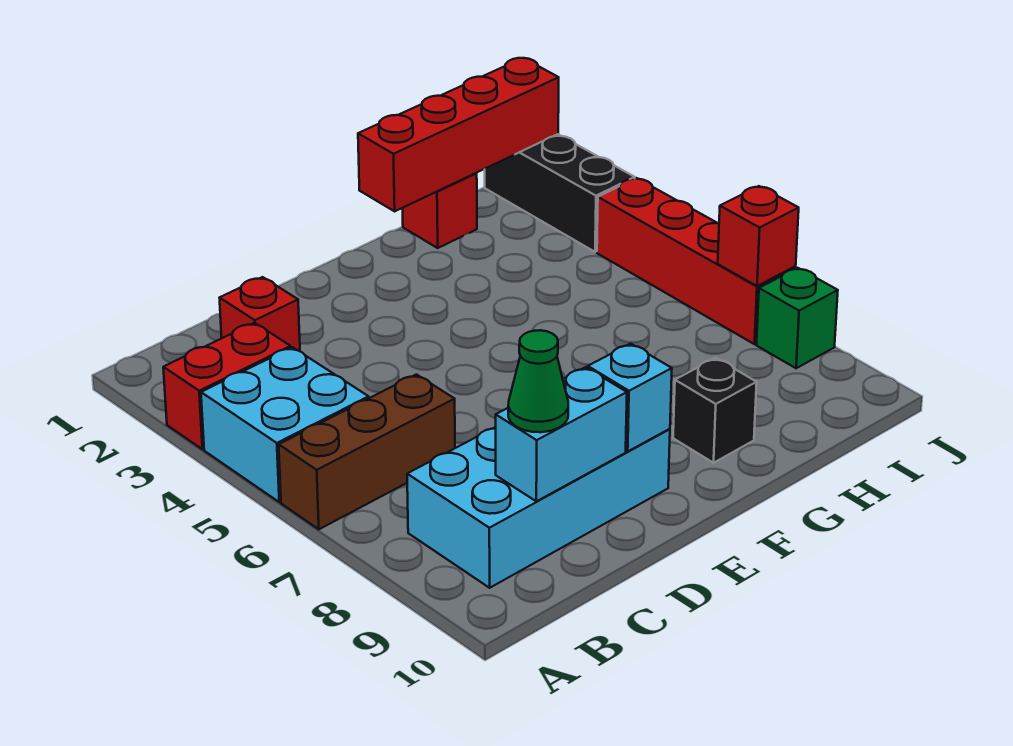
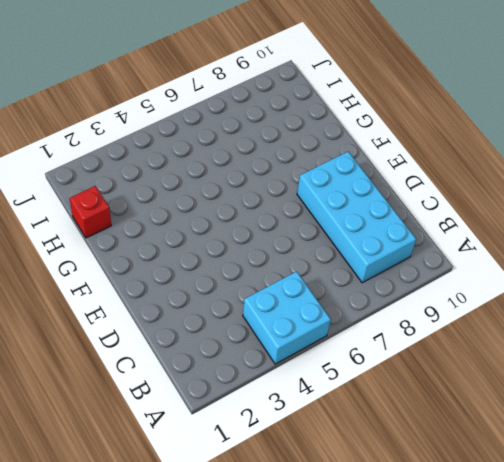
none -> red brick A3:B3 level 1
none -> brown brick A6:C6 level 1
none -> red brick C2 level 1

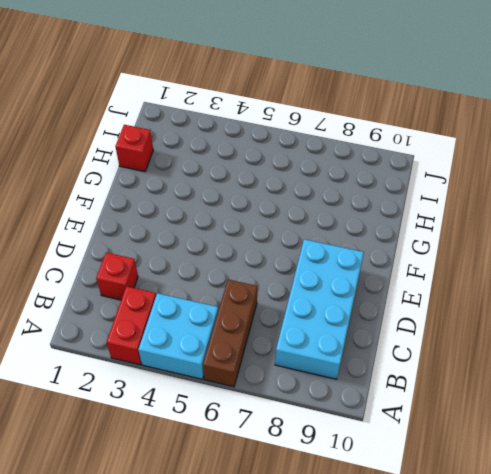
none -> black brick G9 level 1
none -> black brick J1:J3 level 1
none -> red brick J4:J7 level 1

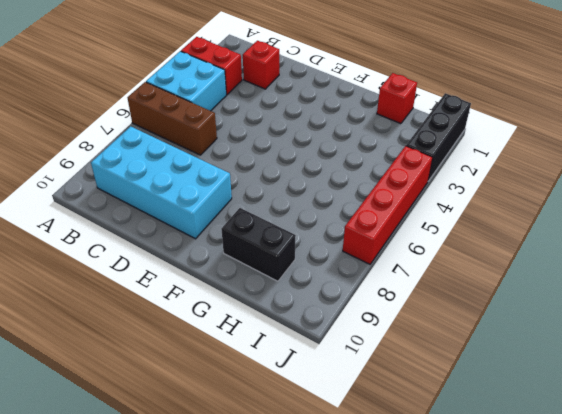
black brick G9:H9 level 1 -> black brick G9 level 1
none -> green brick J8 level 1
none -> cyan brick C9:D9 level 2
none -> cyan brick E9 level 2

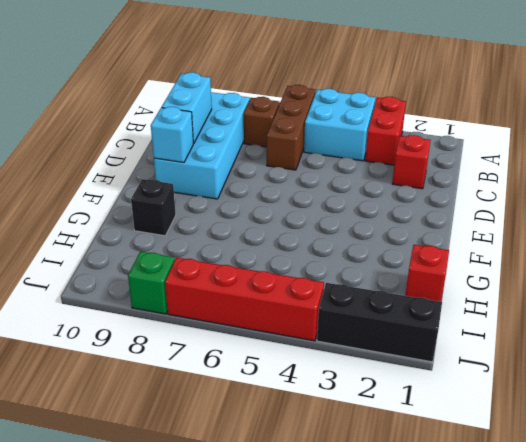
brown brick B7 level 1 -> none
none -> red brick G1:J1 level 2
none -> red brick J7 level 2
none -> green cone C9 level 3

